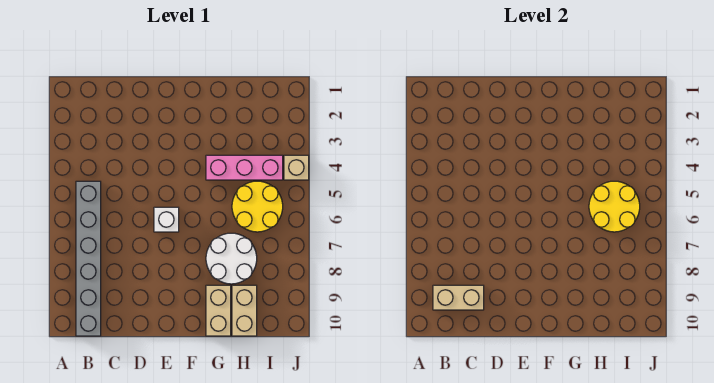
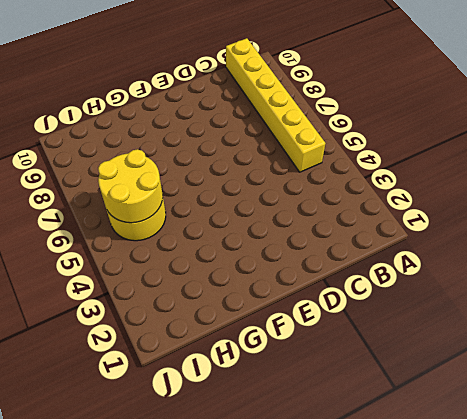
yellow brick B5:B10 level 1 -> grey brick B5:B10 level 1
none -> white brick E6 level 1
none -> pink brick G4:I4 level 1

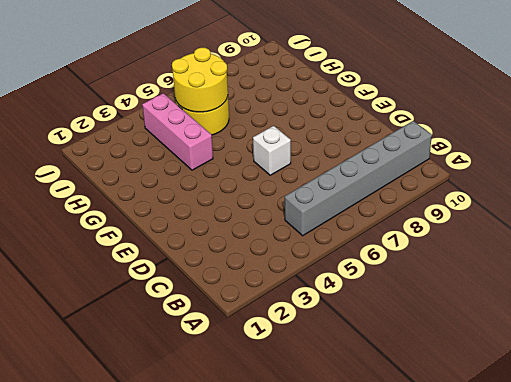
none -> white round brick G7:H8 level 1
none -> tan brick G9:G10 level 1

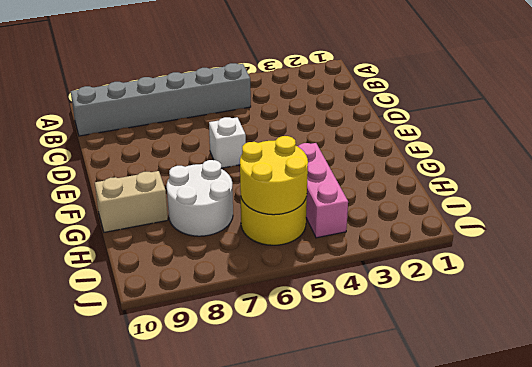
none -> tan brick H9:H10 level 1
none -> tan brick J4 level 1

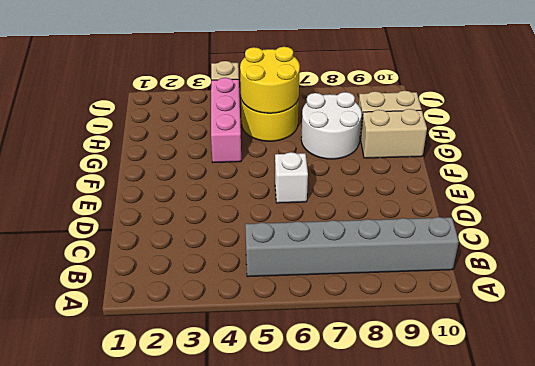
none -> tan brick B9:C9 level 2

